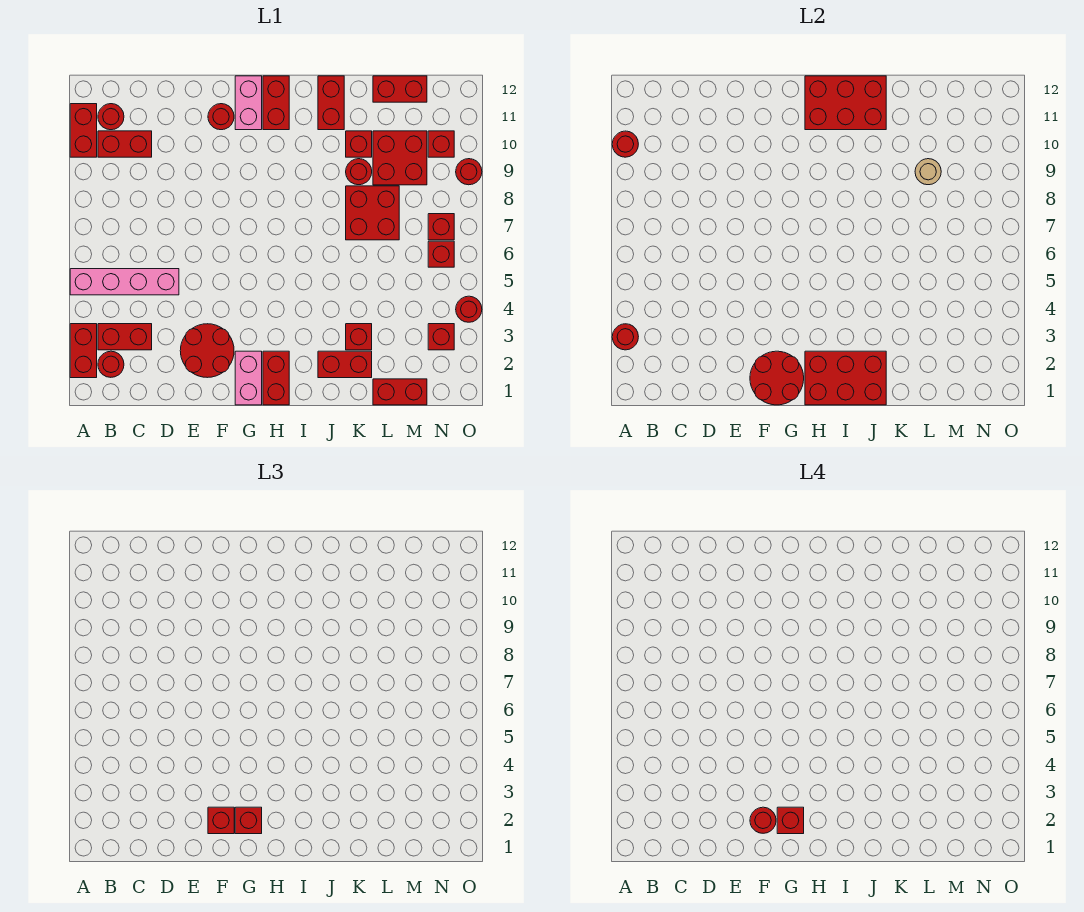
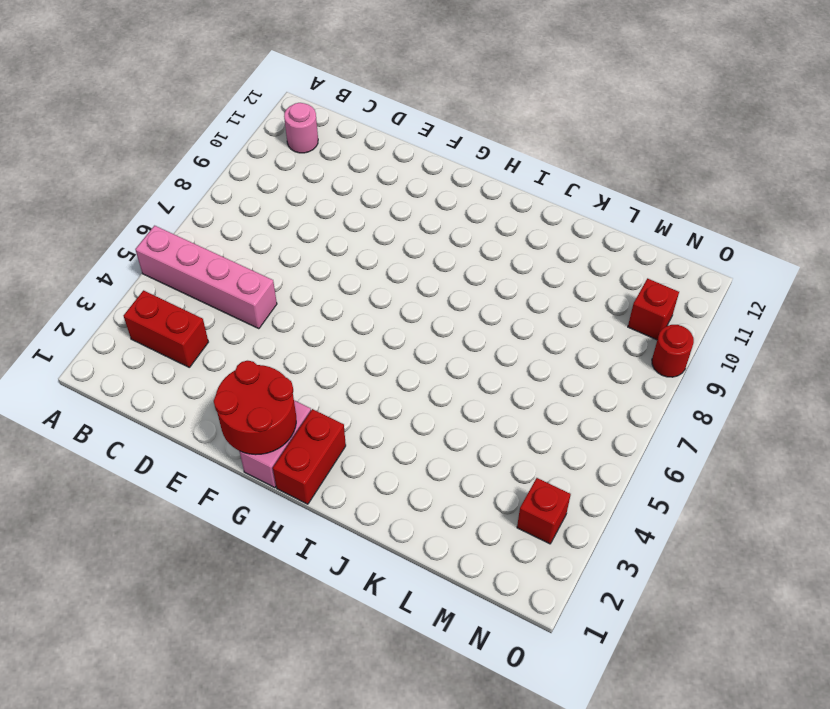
pink round brick B11 level 1 -> red round brick B11 level 1
none -> red brick A2:A3 level 1
none -> red brick A10:A11 level 1
none -> red round brick B2 level 1
none -> red brick B10:C10 level 1

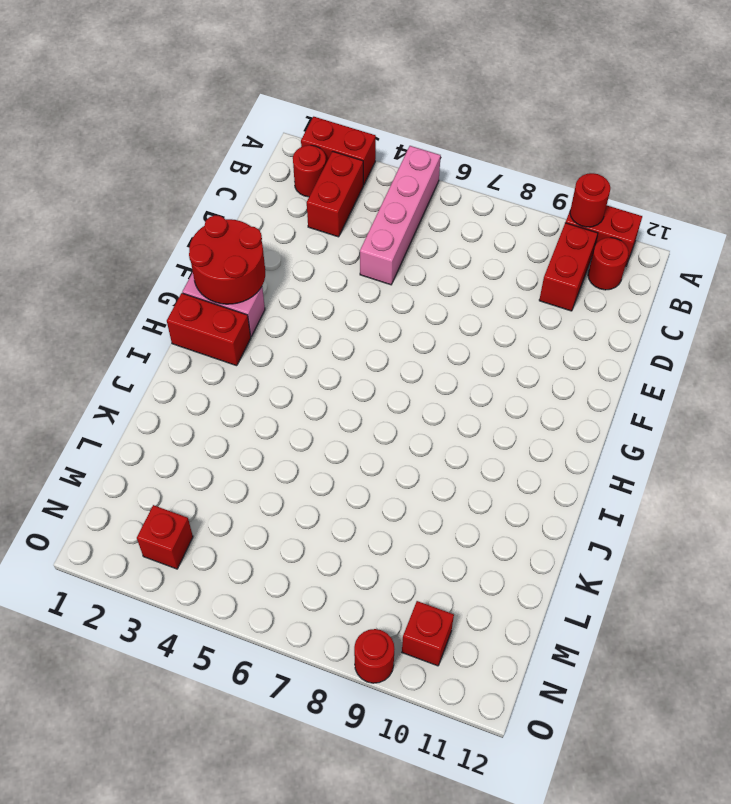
none -> red round brick E2:F3 level 1
none -> red round brick F11 level 1
none -> pink brick G11:G12 level 1
none -> red brick H11:H12 level 1

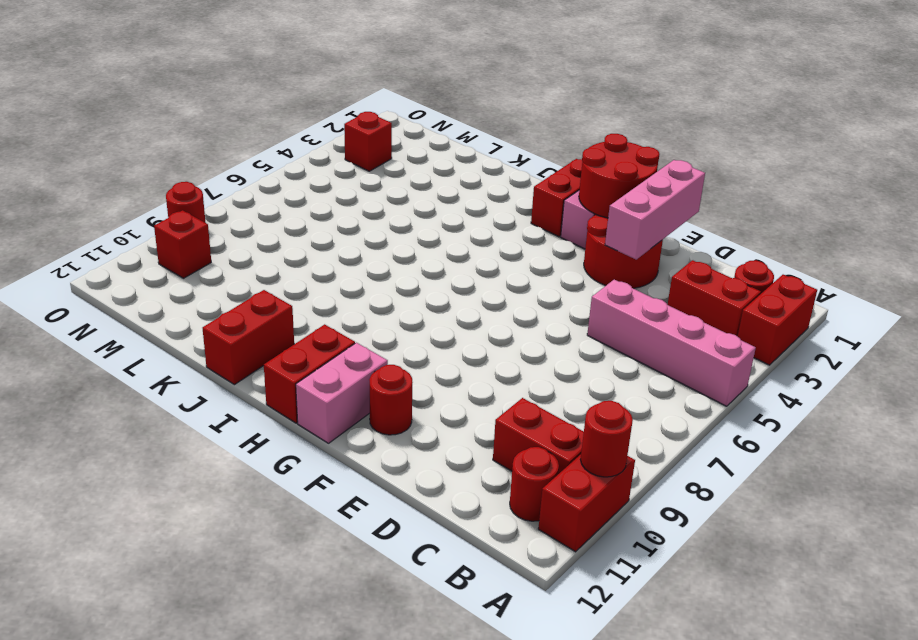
pink brick E1:E3 level 2 -> none
none -> red brick J2:K2 level 1
none -> red brick K3 level 1
none -> red brick K7:L8 level 1
none -> red round brick K9 level 1

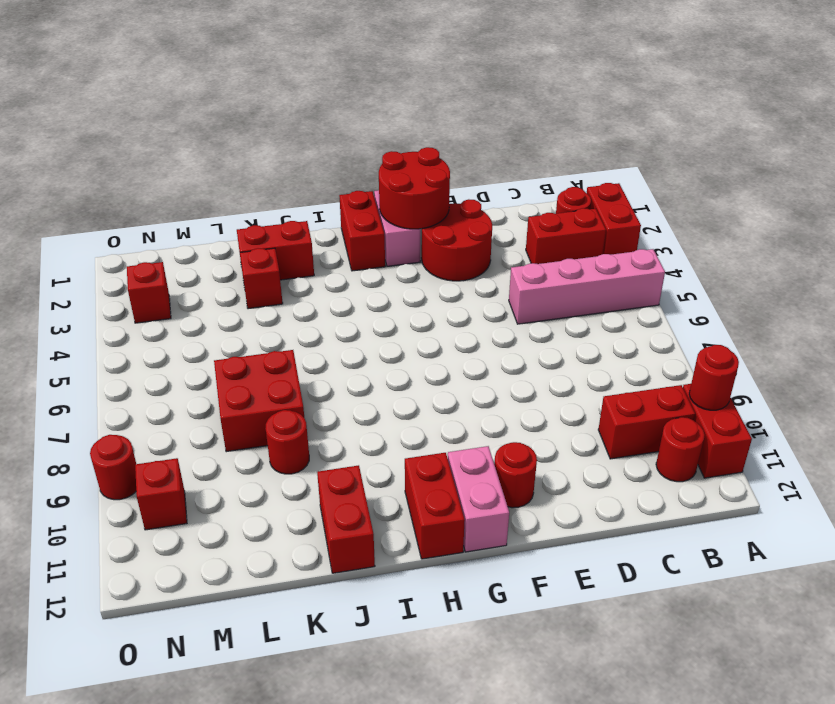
none -> red brick K10 level 1
none -> red brick L1:M1 level 1
none -> red brick L9:M10 level 1
none -> red brick L12:M12 level 1

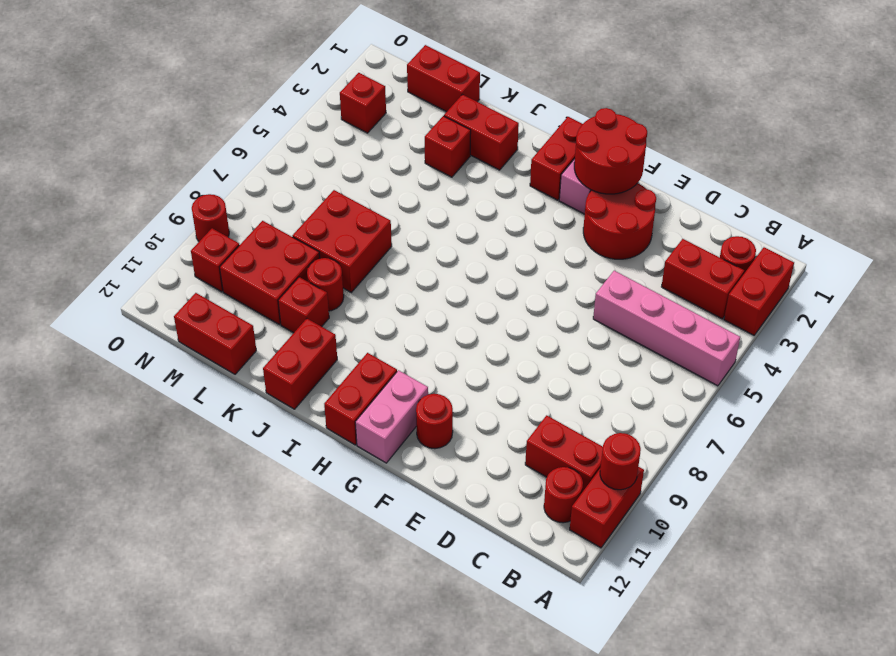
none -> red brick N6 level 1
none -> red brick N7 level 1
none -> red round brick O4 level 1
none -> red round brick A3 level 2

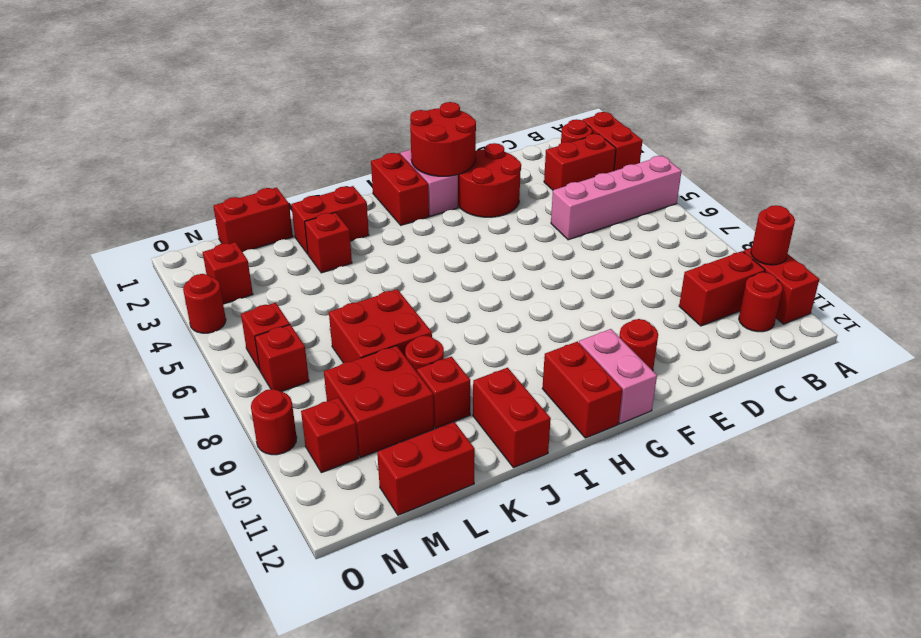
none -> red round brick A3 level 2
none -> red brick H1:J2 level 2
none -> red brick H11:J12 level 2
none -> tan round brick L9 level 2

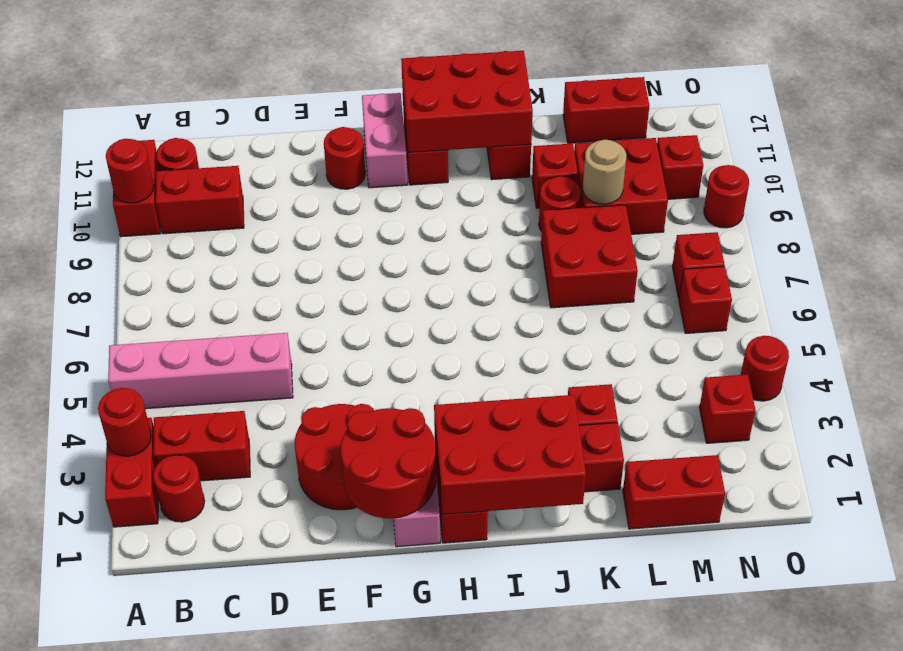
none -> red brick F2 level 3
none -> red brick G2 level 3
none -> red round brick F2 level 4
none -> red brick G2 level 4

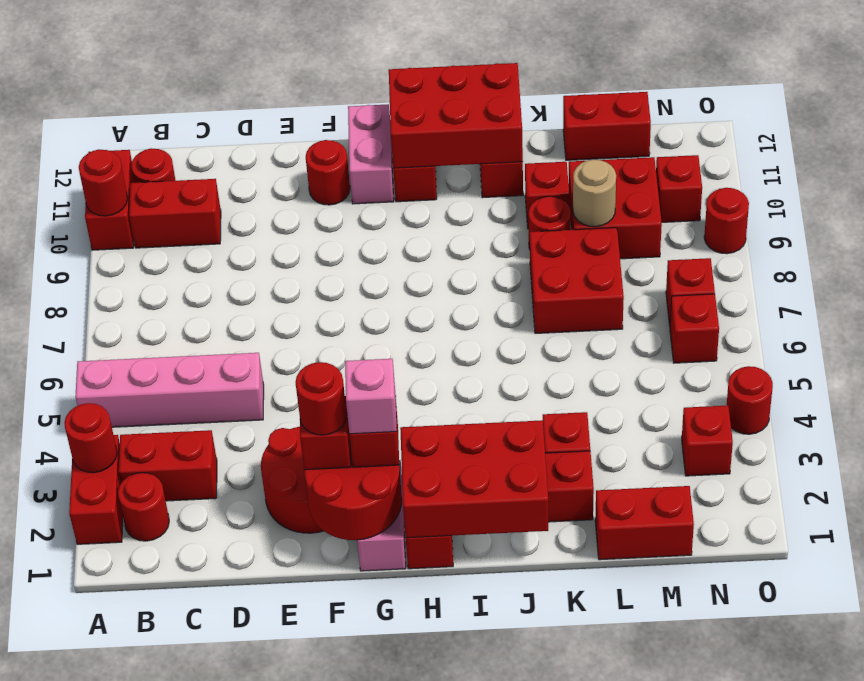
pink brick G2 level 4 -> red brick G2 level 4

